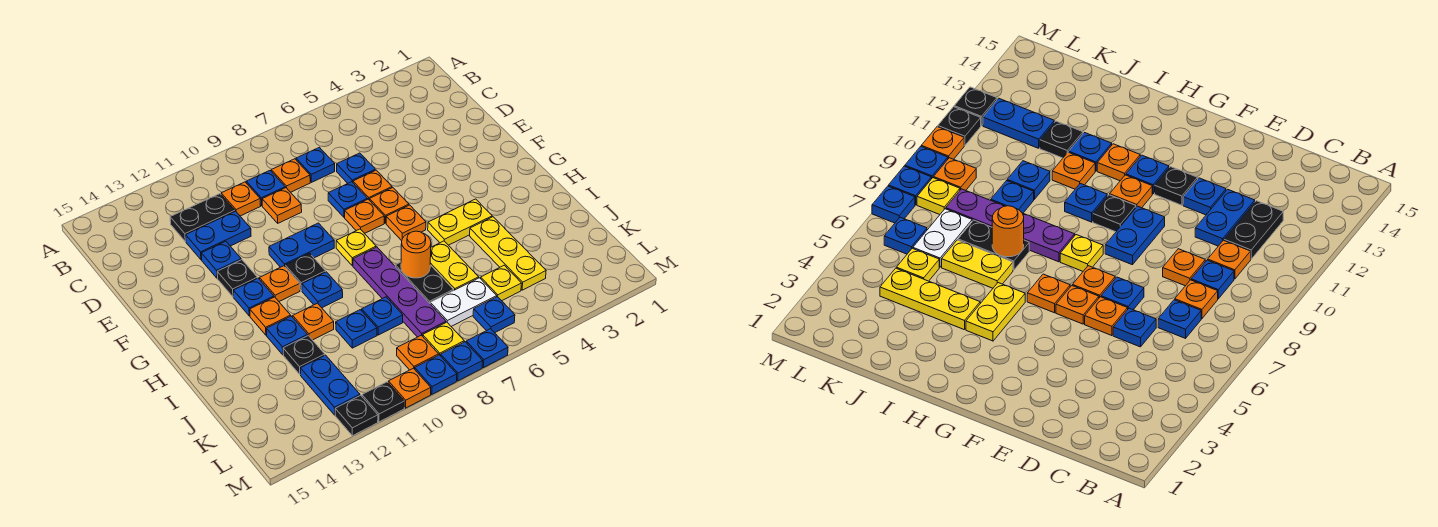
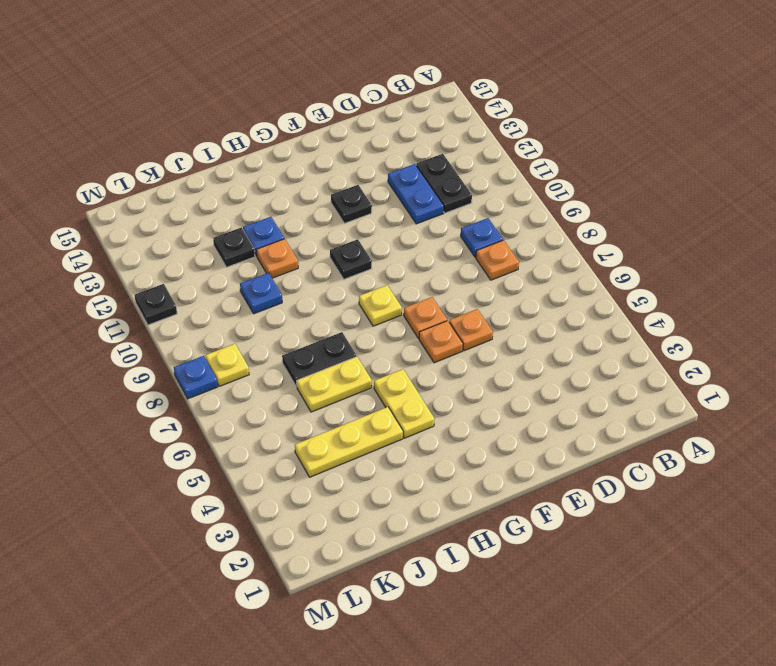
none -> blue plate C7 level 1
none -> orange plate C10 level 1
none -> blue plate D6 level 1
none -> orange plate D9 level 1

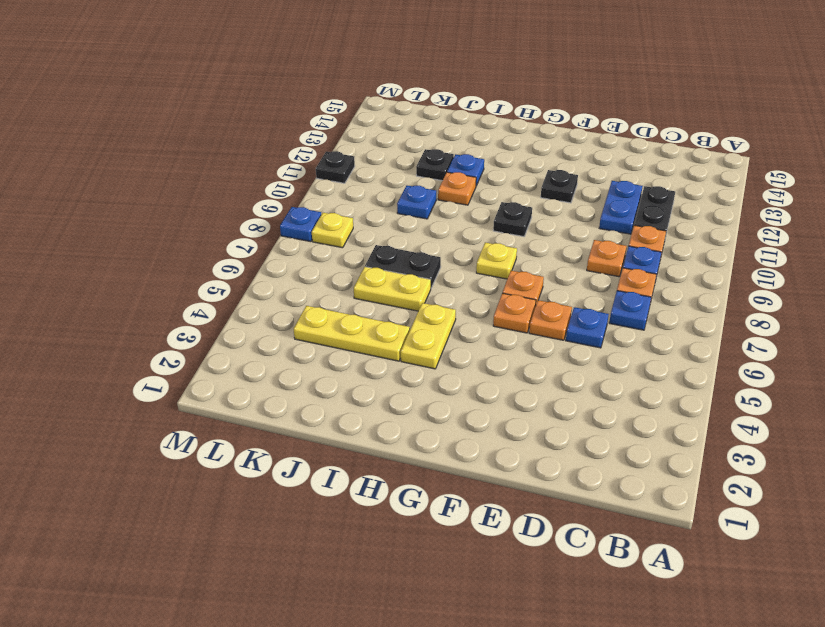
none -> blue plate E7 level 1
none -> blue plate E12 level 1
none -> blue plate F9:F10 level 1
none -> orange plate G6 level 1

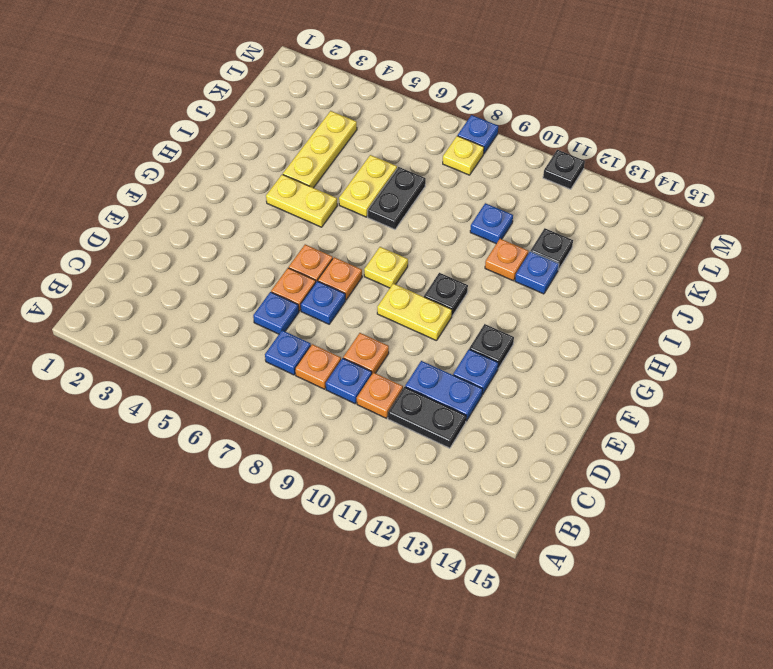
yellow plate F9:F10 level 1 -> blue plate F9:F10 level 1
none -> orange plate G6 level 1
none -> orange plate G11 level 1
none -> blue plate G12 level 1
none -> purple plate H8:K8 level 1

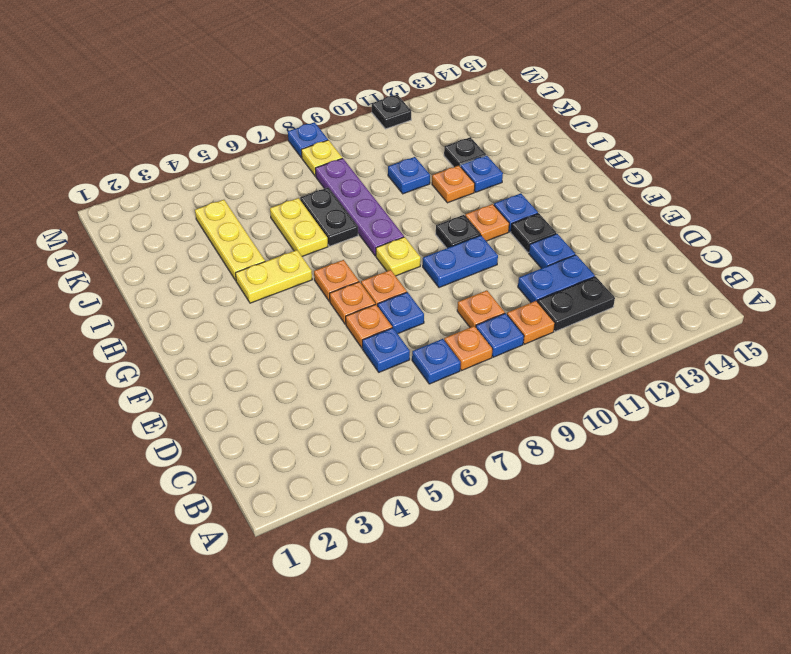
none -> blue plate H10 level 1
none -> orange plate H12 level 1
none -> blue plate J9 level 1
none -> yellow plate K5 level 1

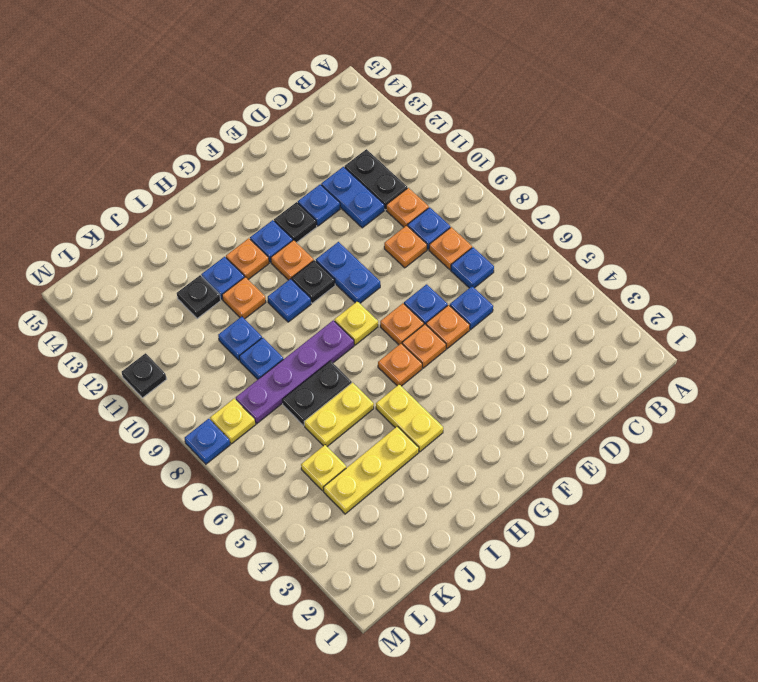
none -> white plate K6:K7 level 1
none -> blue plate K12:L12 level 1
none -> blue plate L6 level 1
none -> orange plate L9 level 1

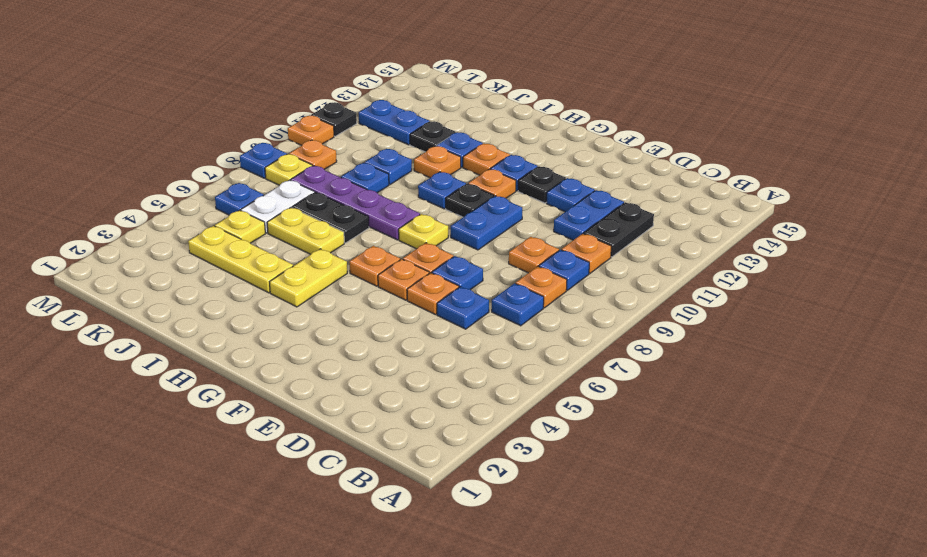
none -> blue plate M7 level 1
none -> blue plate M9 level 1
none -> black plate M12 level 1
none -> orange round brick I7 level 2

